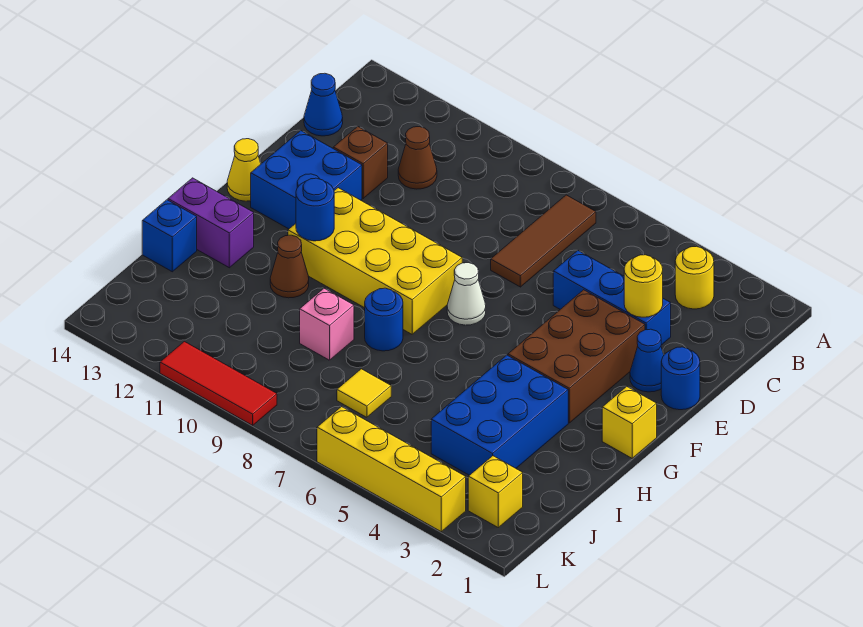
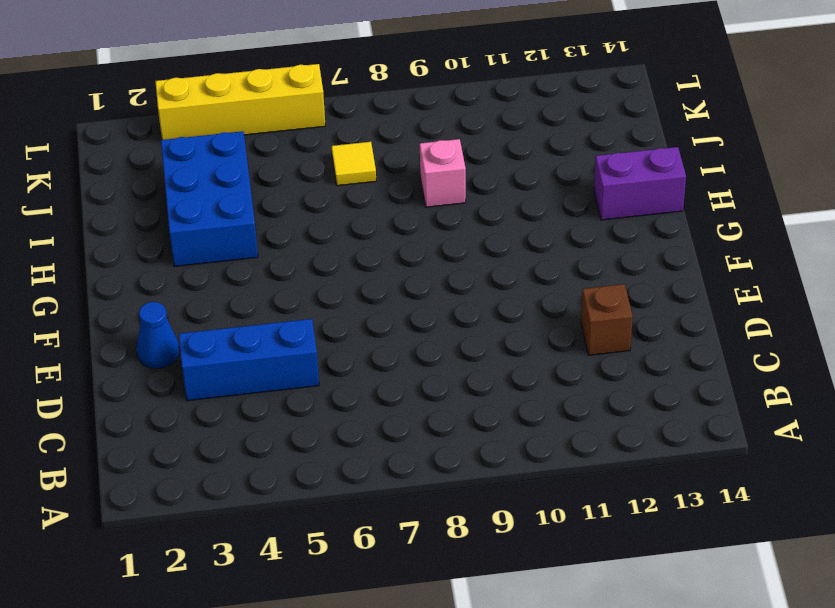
none -> yellow round brick B3 level 1
none -> brown tile B7:D7 level 1
none -> brown cone C11 level 1

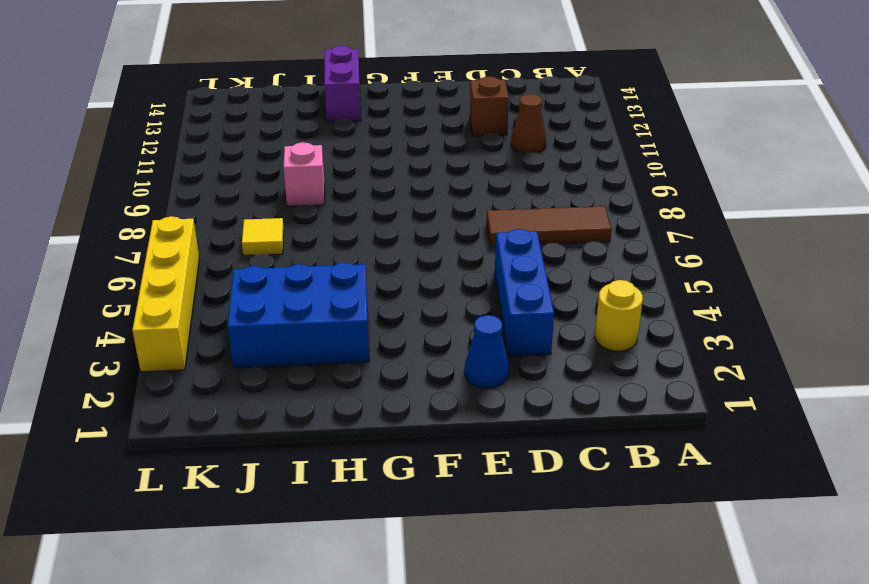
none -> blue cone C14 level 1
none -> blue round brick E1 level 1
none -> brown brick E3:G4 level 1

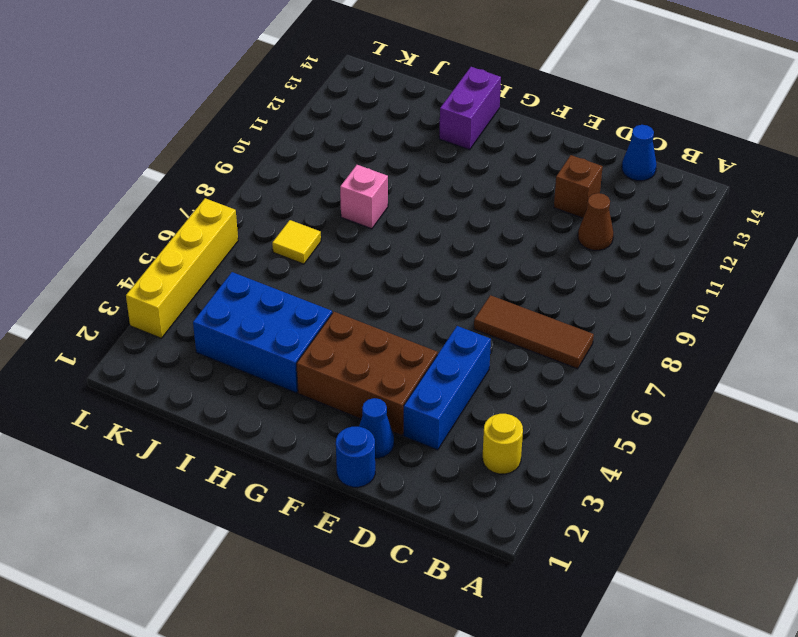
none -> blue brick E12:F13 level 1
none -> white cone F7 level 1
none -> yellow brick F8:G11 level 1

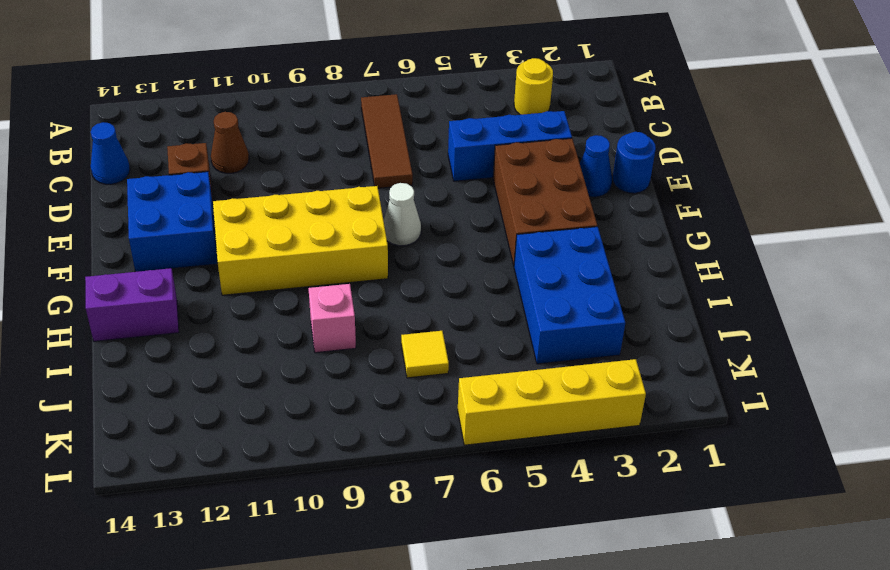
none -> yellow cone F14 level 1
none -> yellow brick G1 level 1
none -> blue round brick H8 level 1

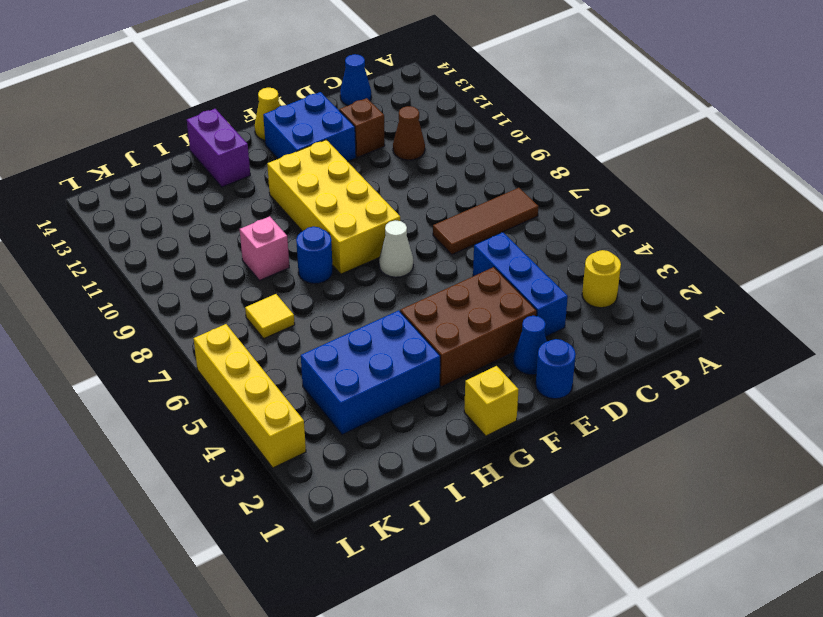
none -> brown cone H11 level 1
none -> blue brick I14 level 1
none -> yellow brick K2 level 1

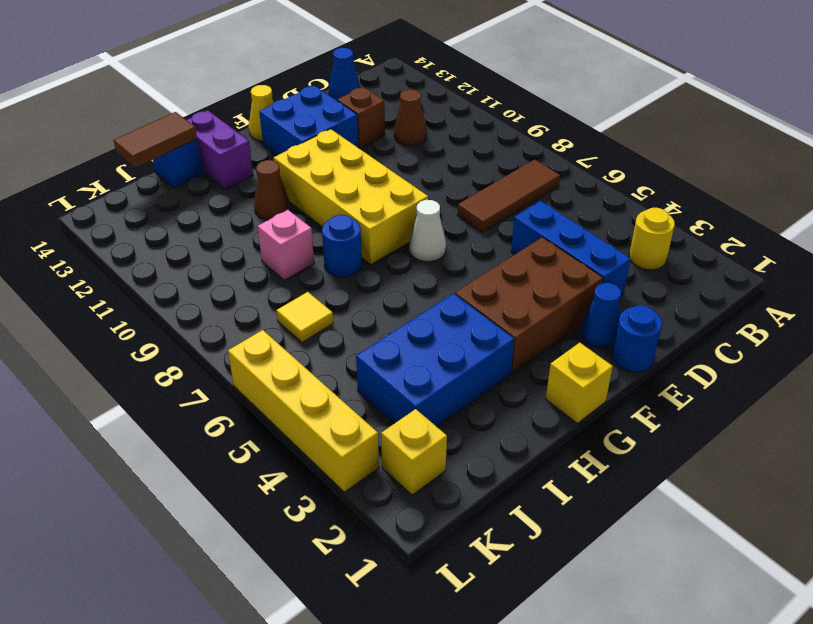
brown tile I14:J14 level 2 -> none
none -> red tile L9:L11 level 1
none -> yellow round brick D3 level 2
none -> blue round brick G11 level 2

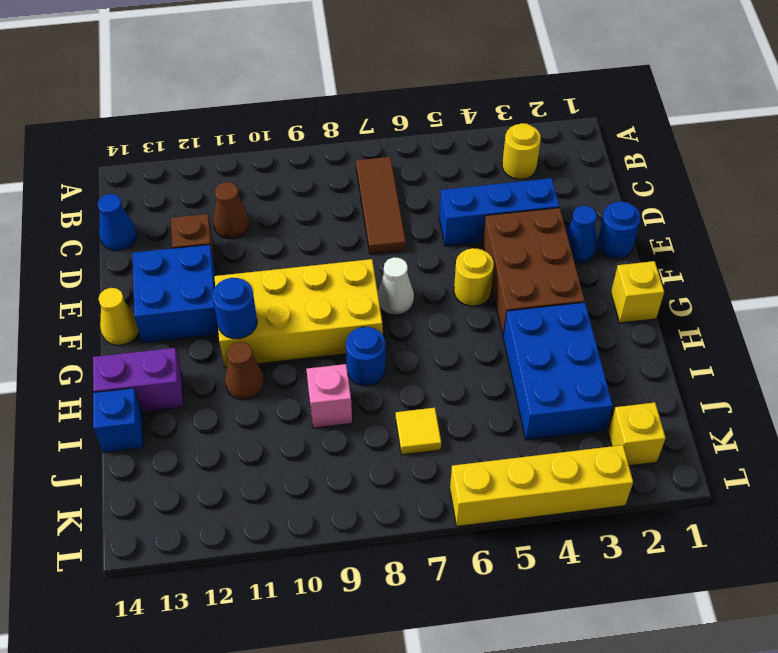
yellow round brick F5 level 1 -> yellow round brick D3 level 2
none -> red tile L9:L11 level 1

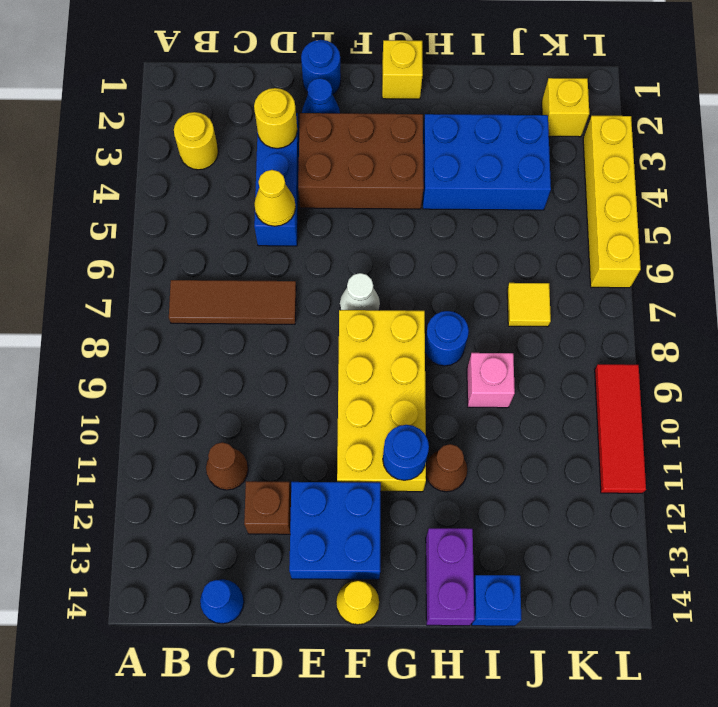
yellow cone D5 level 2 -> none

